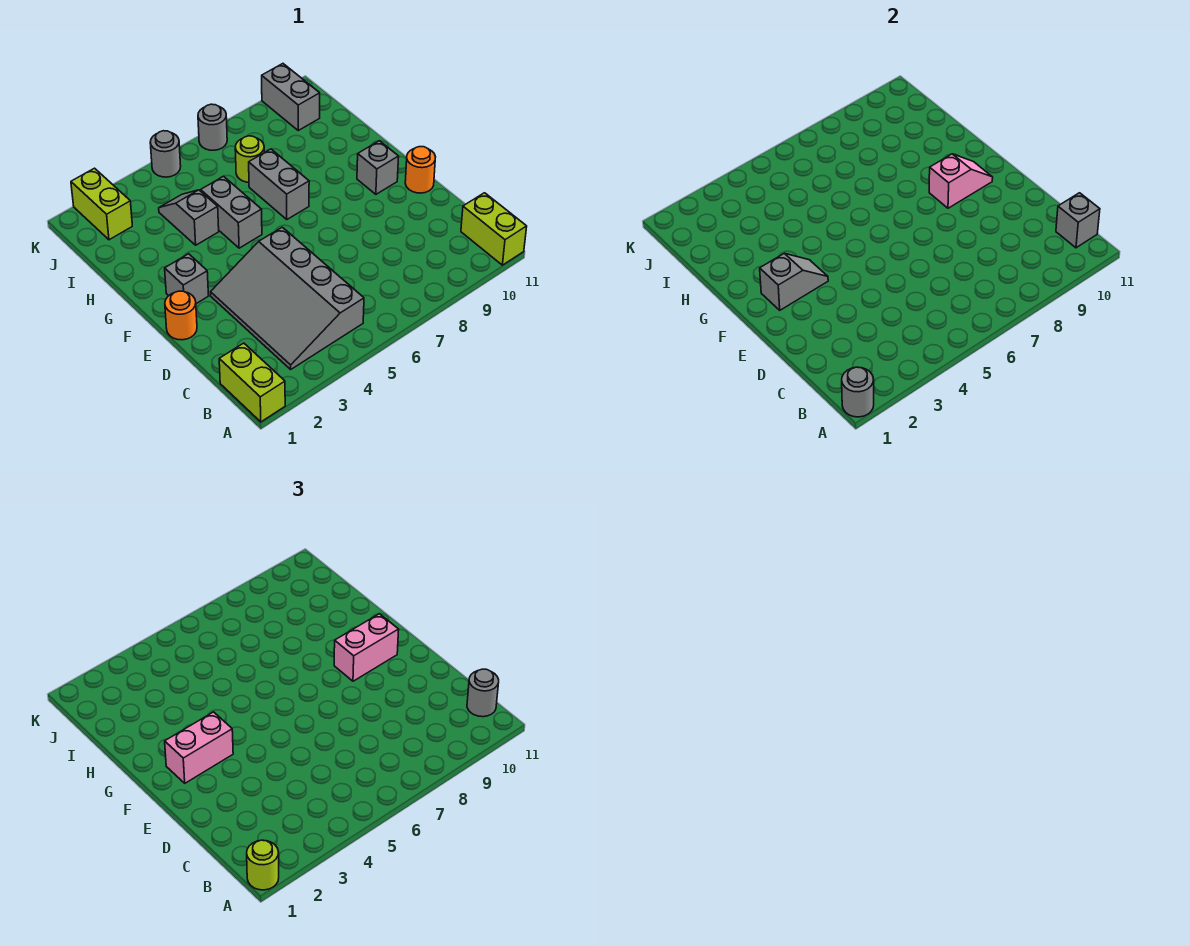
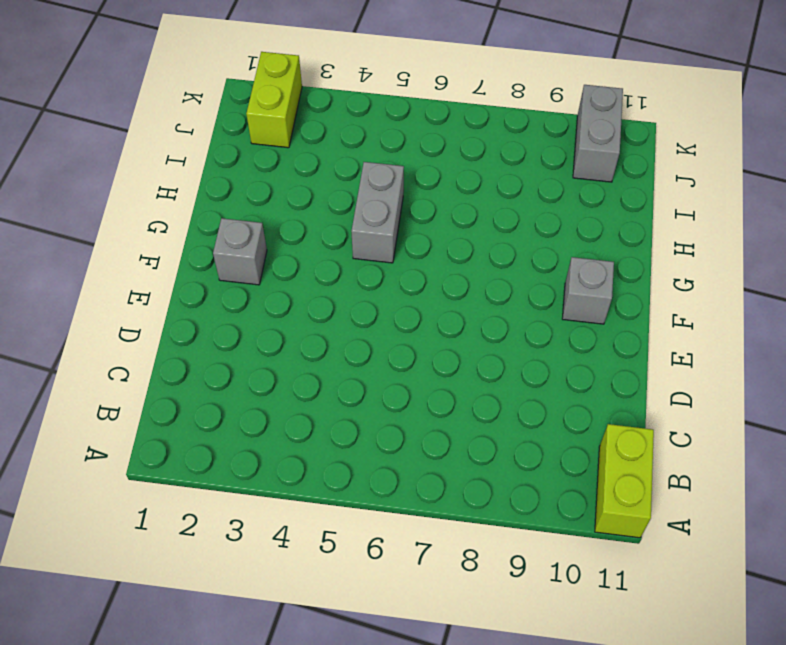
none -> lime brick A1:B1 level 1
none -> grey slope B3:E5 level 1 top 5
none -> orange round brick E1 level 1

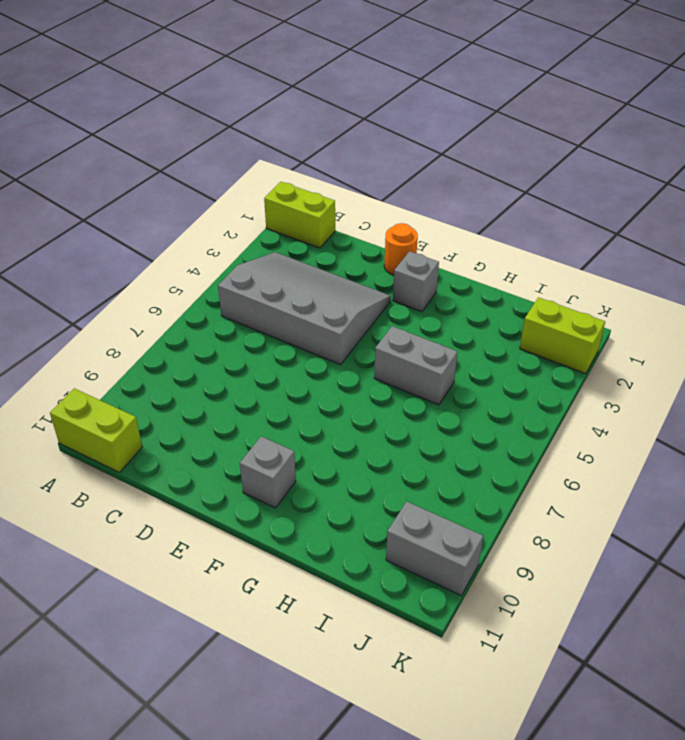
none -> orange round brick E11 level 1
none -> grey brick G7:H7 level 1
none -> grey slope H4:I4 level 1 top H

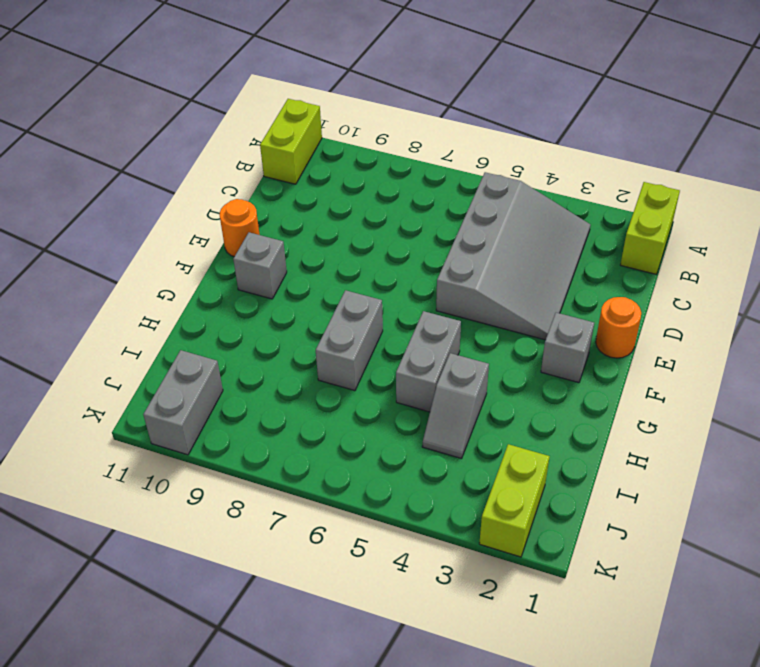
none -> lime round brick I7 level 1
none -> grey round brick K5 level 1
none -> grey round brick K7 level 1

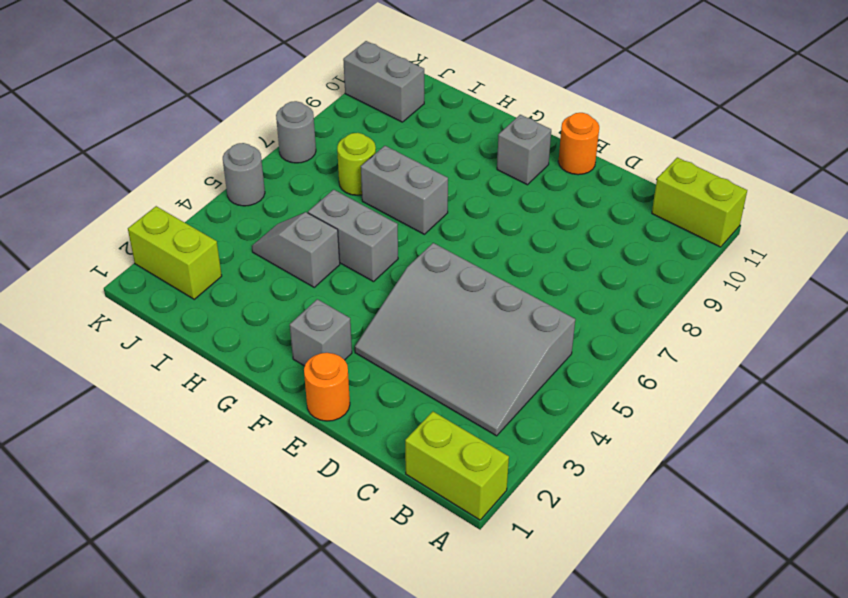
none -> grey round brick A1 level 2
none -> grey brick B11 level 2
none -> grey slope F2:F3 level 2 top 2

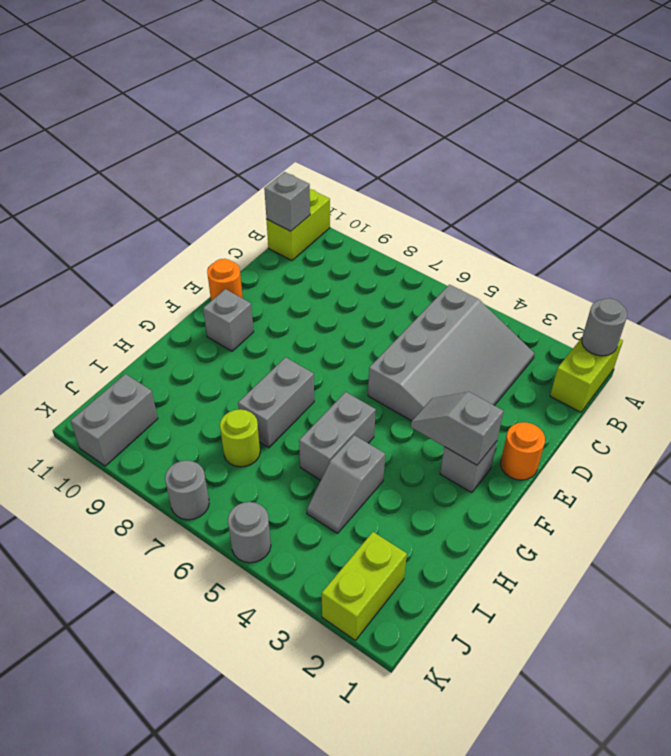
none -> pink slope F9:F10 level 2 top 9
none -> lime round brick A1 level 3
none -> grey round brick B11 level 3

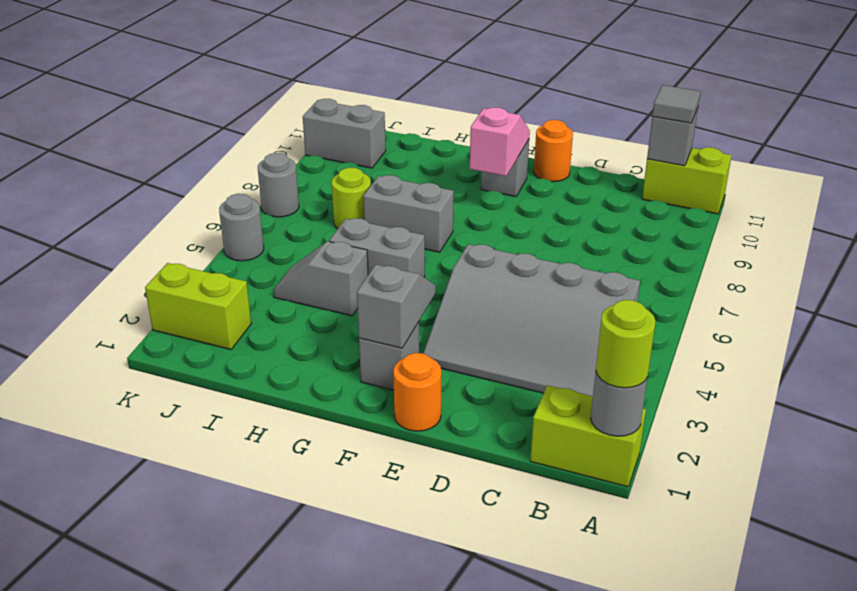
grey tile B11 level 3 -> grey round brick B11 level 3
none -> pink brick F2:F3 level 3
none -> pink brick F9:F10 level 3

